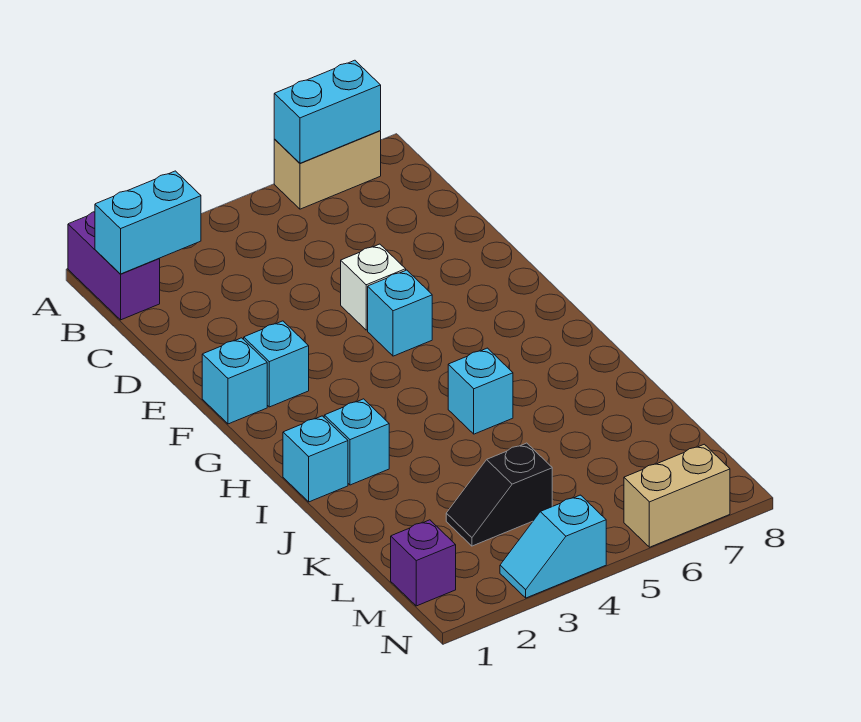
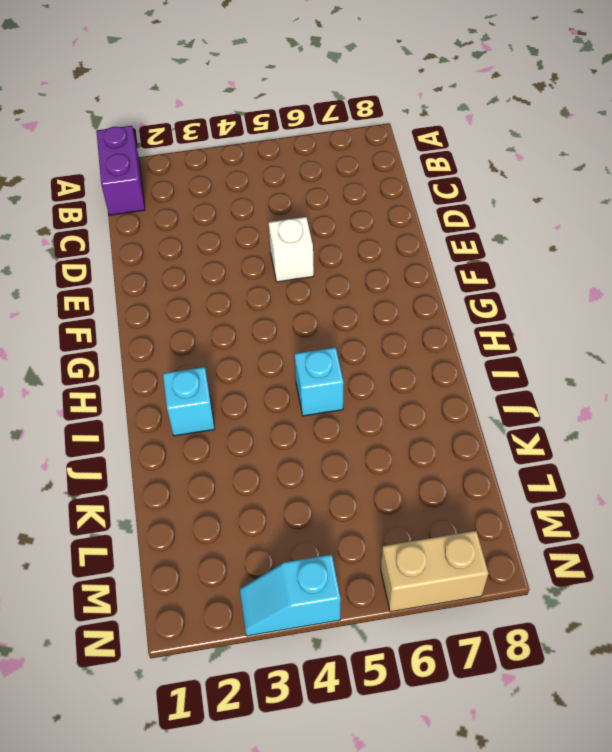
none -> tan brick A6:A7 level 1
none -> cyan brick F1 level 1
none -> cyan brick F2 level 1

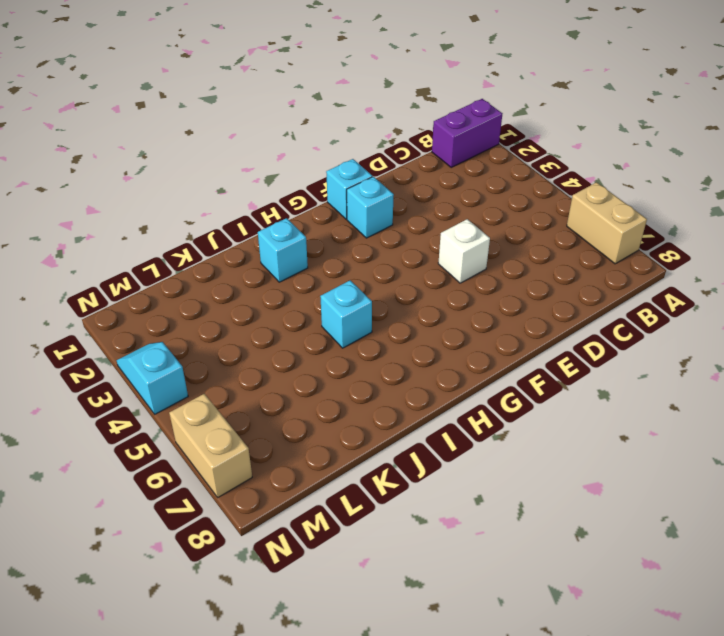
none -> cyan brick F5 level 1
none -> cyan brick I1 level 1
none -> black slope L3:L4 level 1 top 4

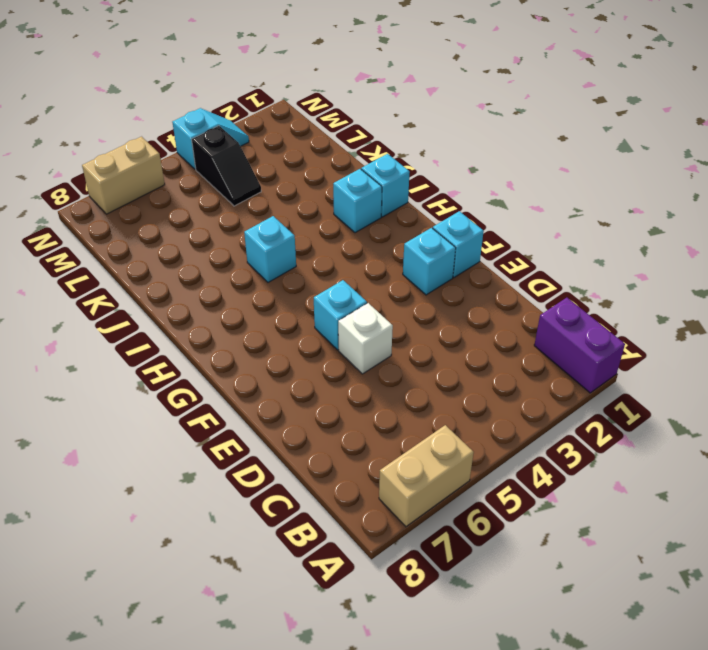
black slope L4:M4 level 1 top M -> black slope L3:L4 level 1 top 4
none -> purple brick M1 level 1
none -> cyan brick A6:A7 level 2
none -> cyan brick B1:B2 level 2

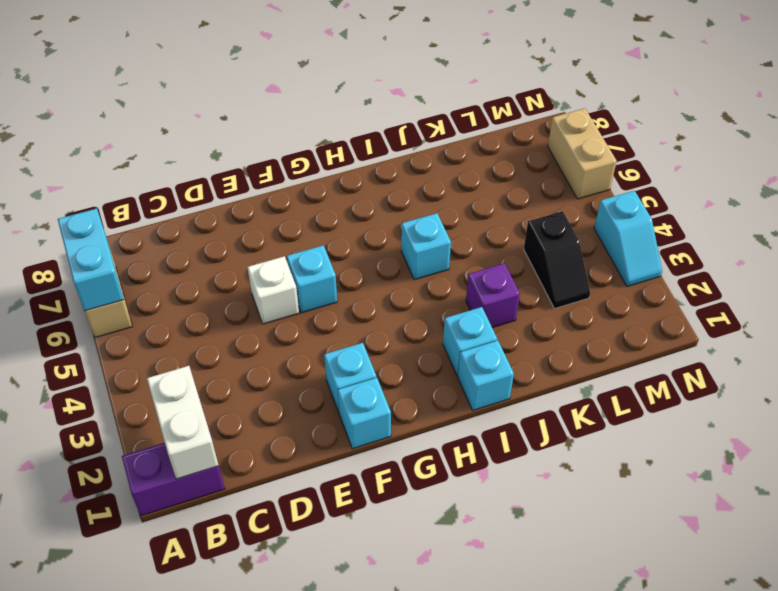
white brick B1:B2 level 2 -> cyan brick B1:B2 level 2
purple brick J3 level 1 -> purple brick M1 level 1

